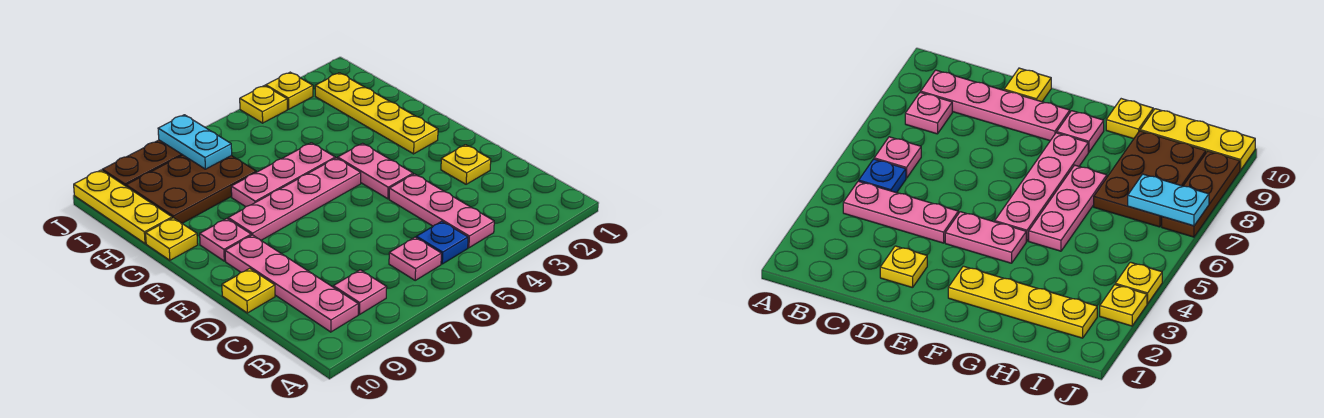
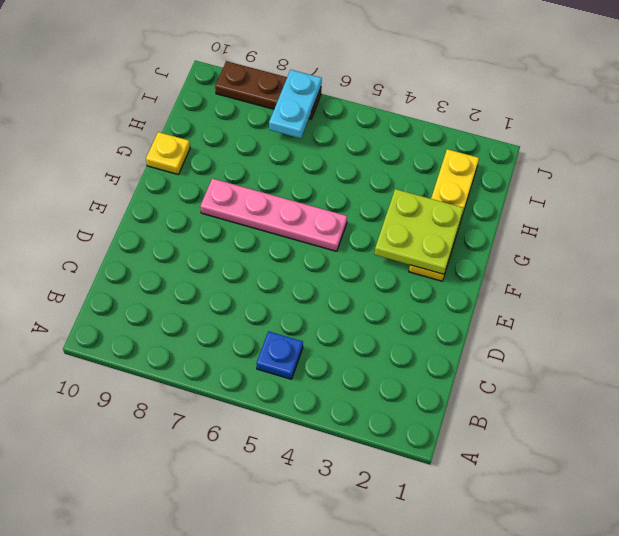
lime plate F2:G3 level 2 -> none
none -> pink plate B4:D4 level 1
none -> pink plate B6 level 1
none -> pink plate B8 level 1

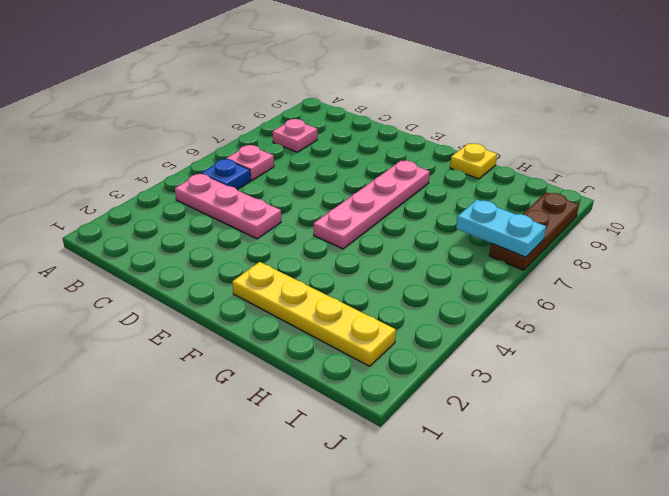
none -> pink plate B9:E9 level 1
none -> yellow plate D2 level 1
none -> yellow plate D10 level 1

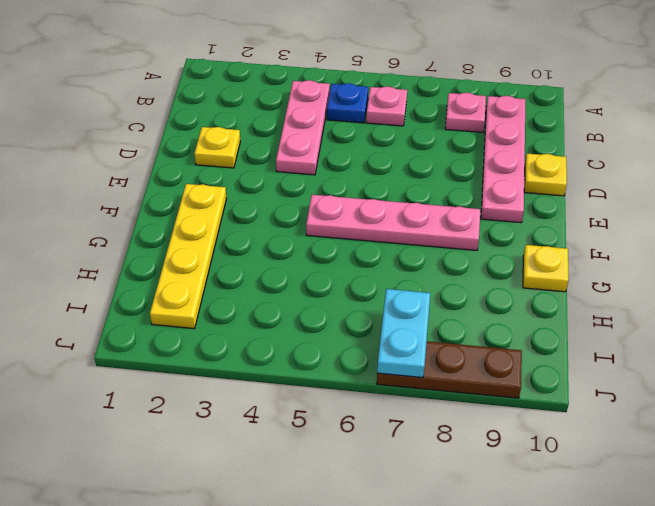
none -> pink plate E4:F4 level 1
none -> pink plate F9 level 1
none -> pink plate G5:G7 level 1

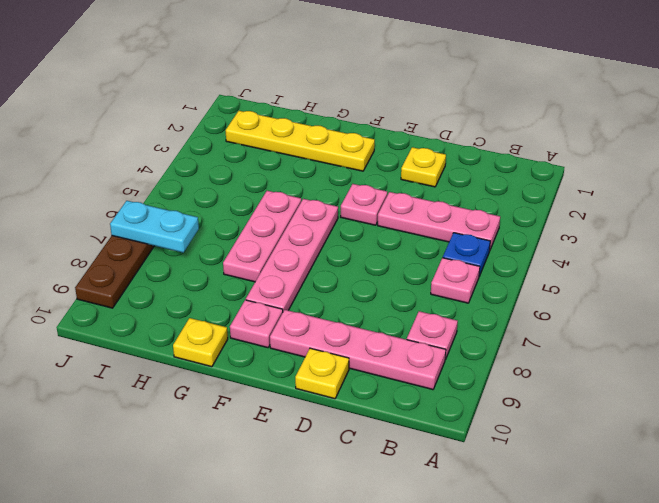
pink plate E4 level 1 -> pink plate E4:F4 level 1
none -> brown plate H7:I9 level 1
none -> yellow plate H10:J10 level 1
none -> yellow plate J3 level 1

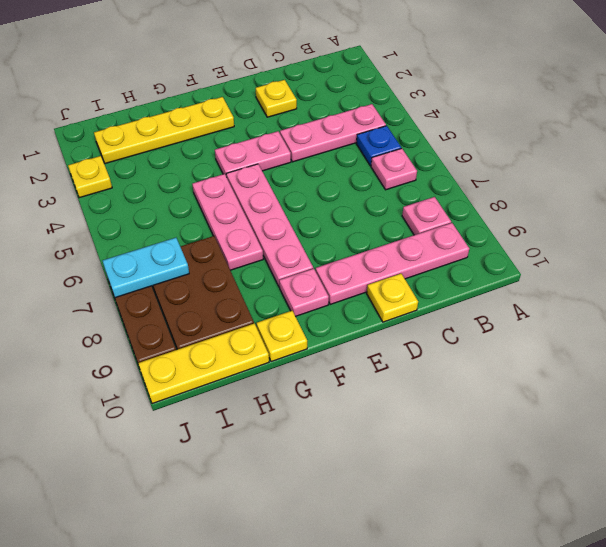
none -> yellow plate J4 level 1

